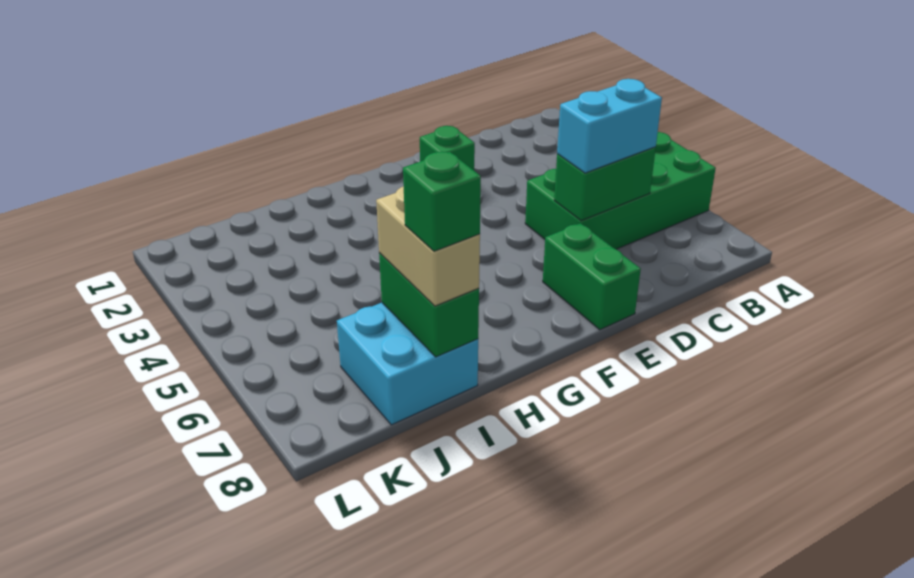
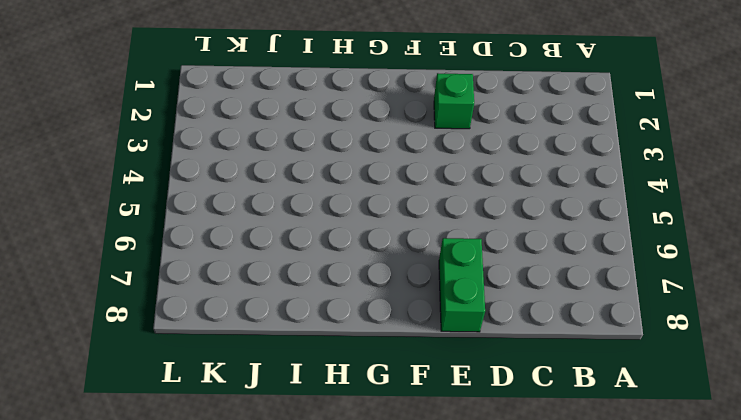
none -> green brick A5:D6 level 1
none -> cyan brick I7:J8 level 1

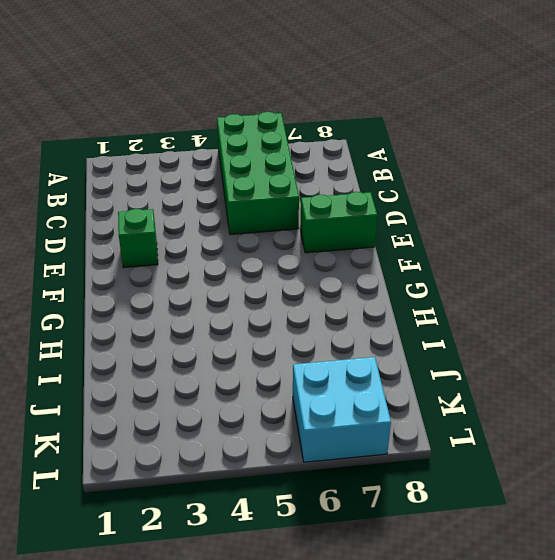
cyan brick K6:L7 level 1 -> cyan brick I7:J8 level 1
none -> green brick C6:D6 level 2
none -> green brick I7:I8 level 2

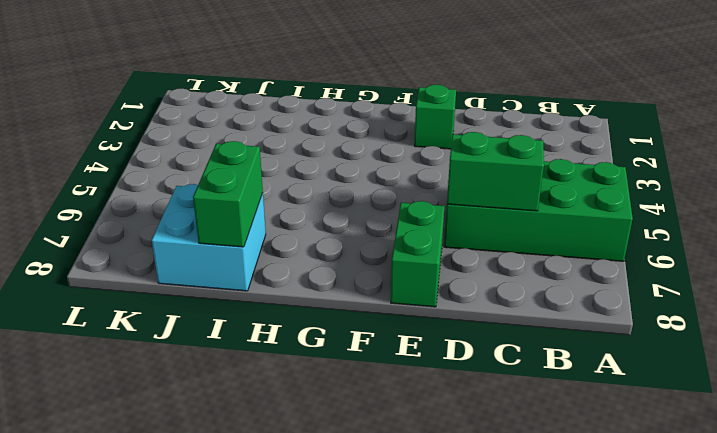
none -> cyan brick C6:D6 level 3
none -> tan brick I7:I8 level 3

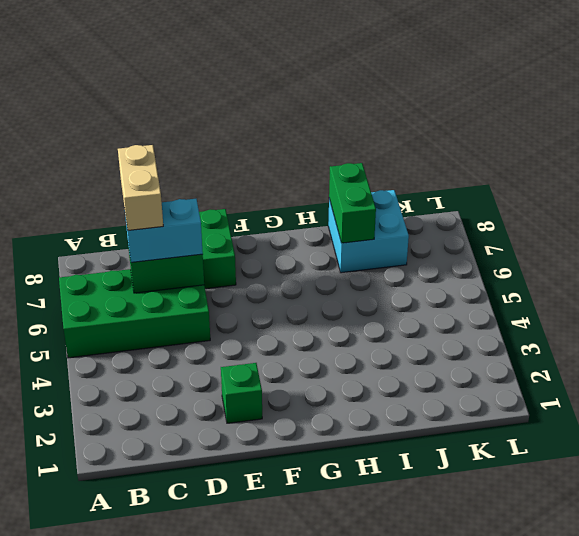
tan brick C6:C7 level 4 -> tan brick I7:I8 level 3
none -> green brick I8 level 4

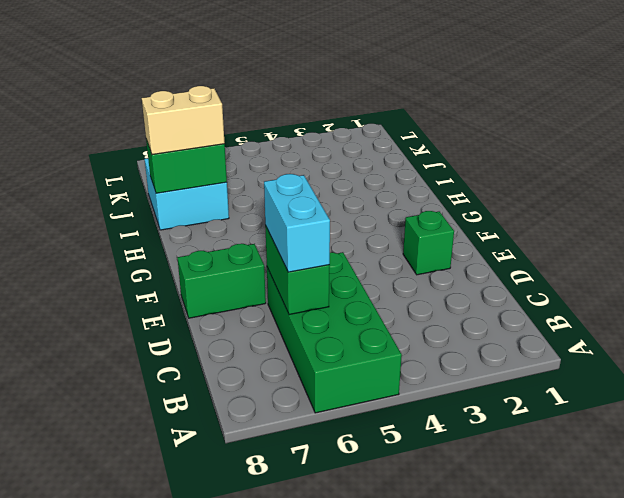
none -> green brick I8 level 4

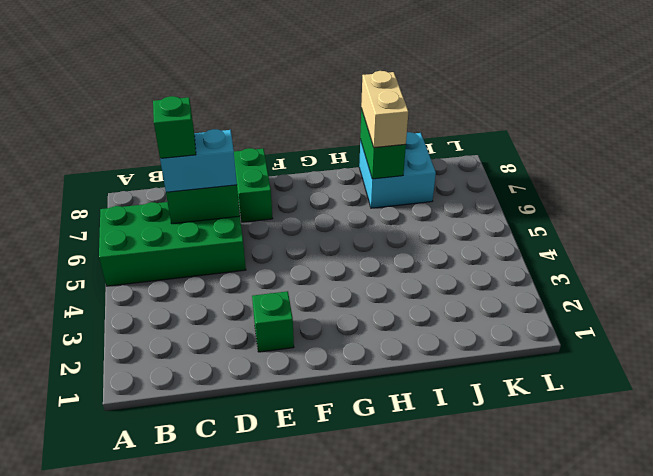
green brick C6 level 4 -> green brick I8 level 4

